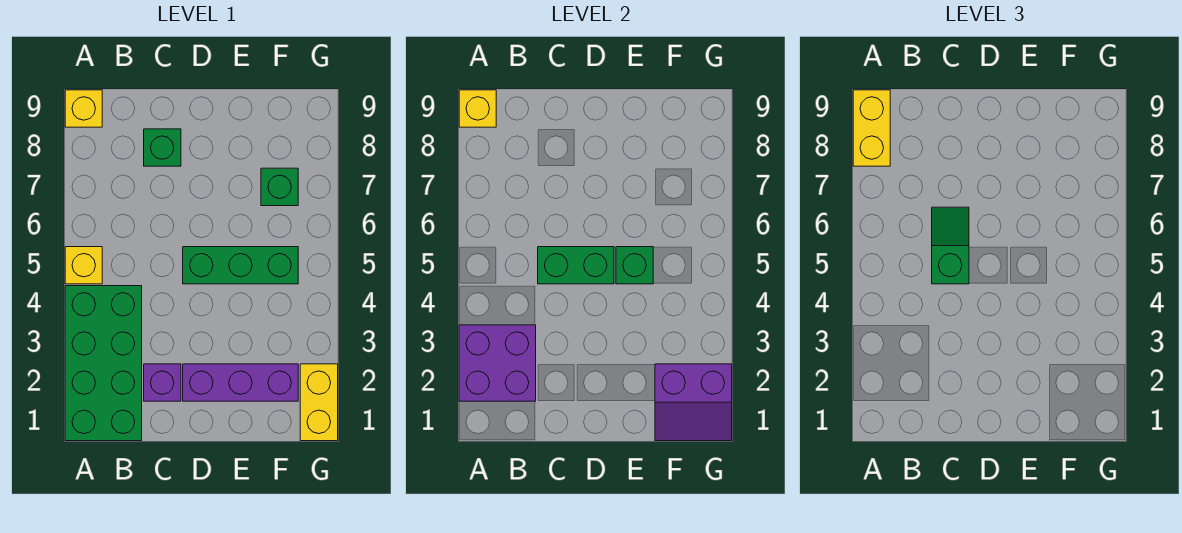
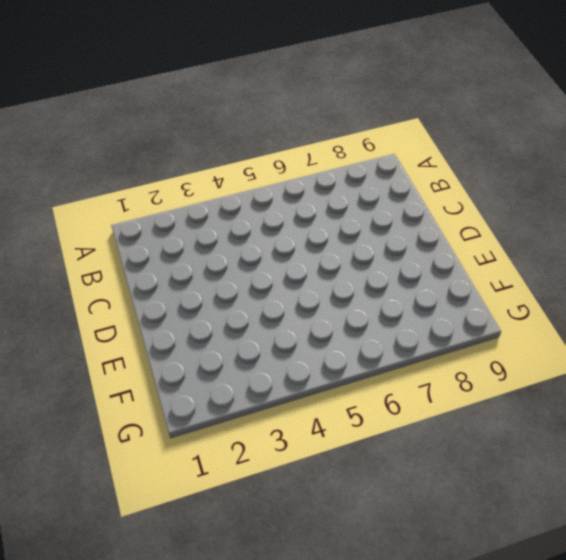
none -> green brick A1:B4 level 1
none -> yellow brick A5 level 1
none -> yellow brick A9 level 1

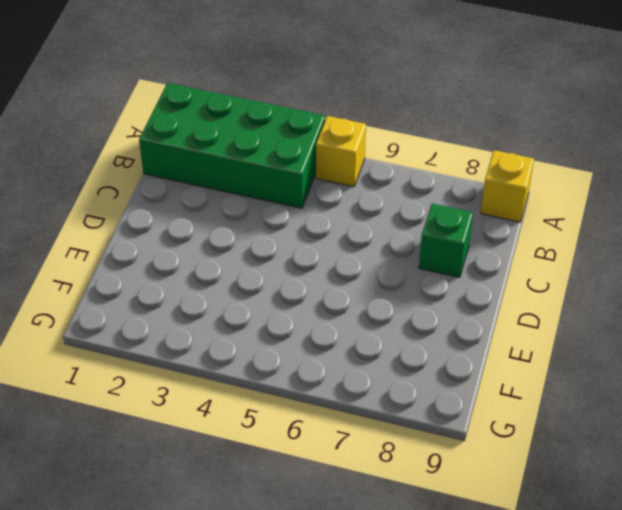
none -> purple brick C2 level 1
none -> purple brick D2:F2 level 1
none -> green brick D5:F5 level 1

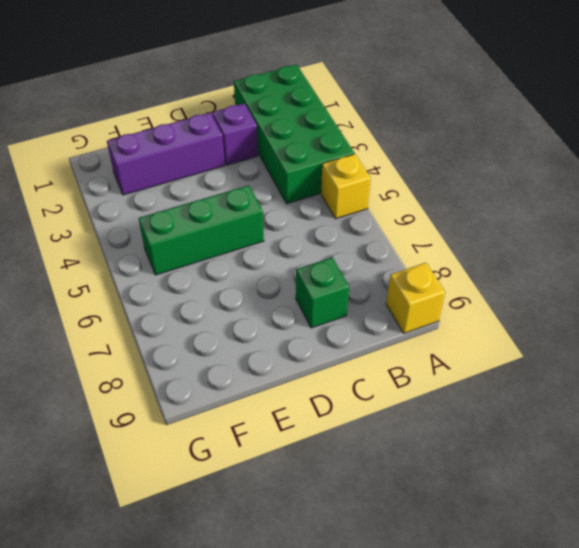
none -> green brick F7 level 1
none -> yellow brick G1:G2 level 1
none -> purple brick A2:B3 level 2

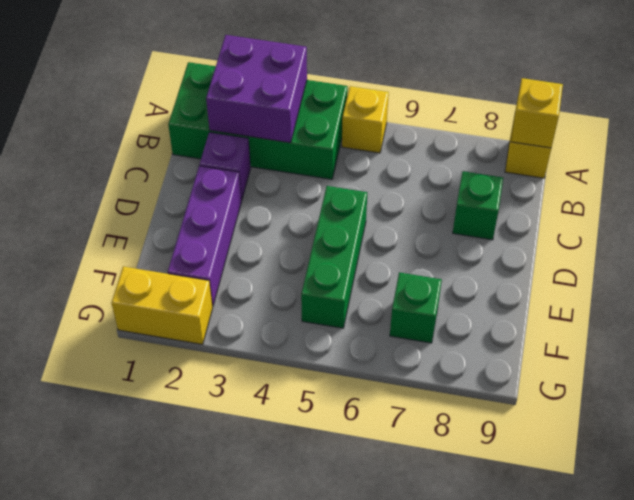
none -> green brick C5:D5 level 2
none -> green brick E5 level 2
none -> purple slope F1:G2 level 2 top 2

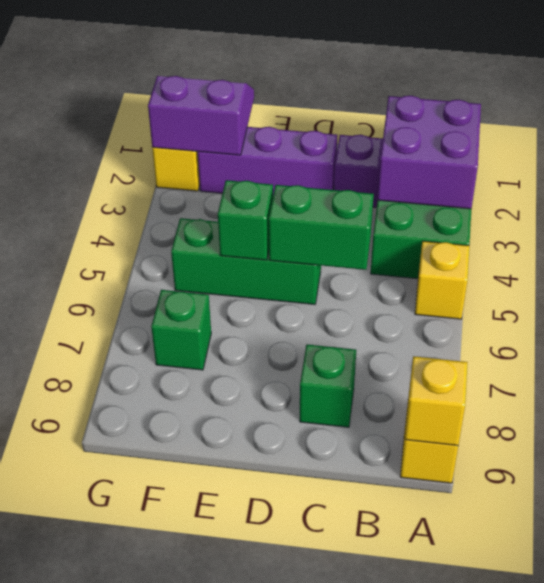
none -> yellow brick A8:A9 level 3
none -> green slope C5:C6 level 3 top 5

